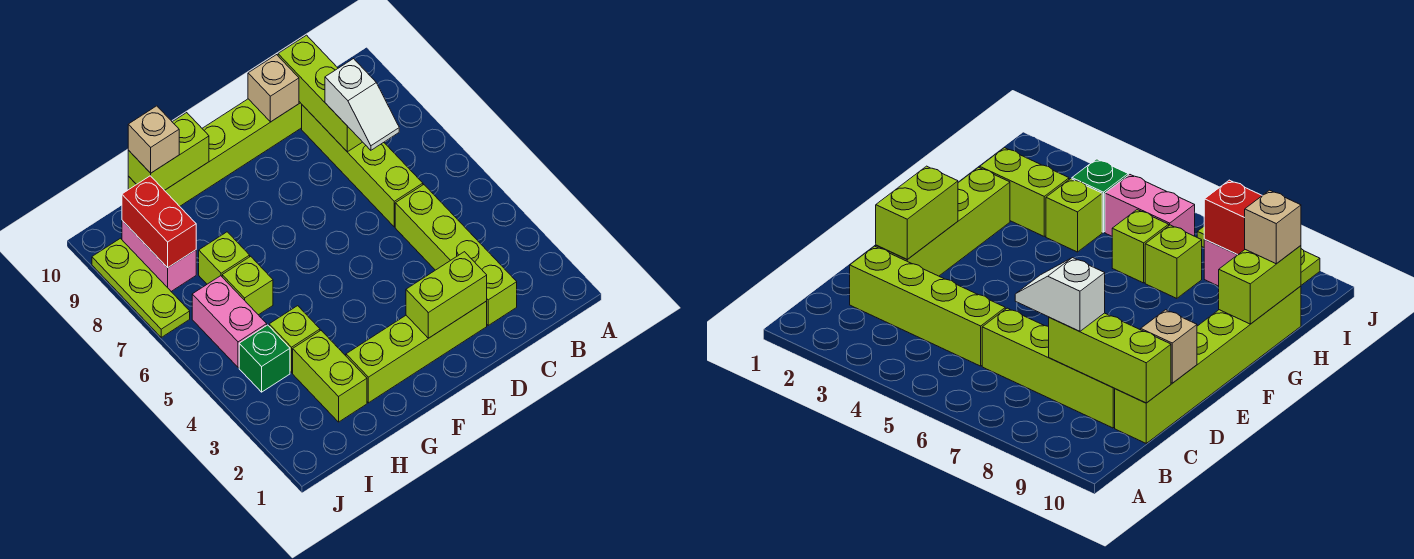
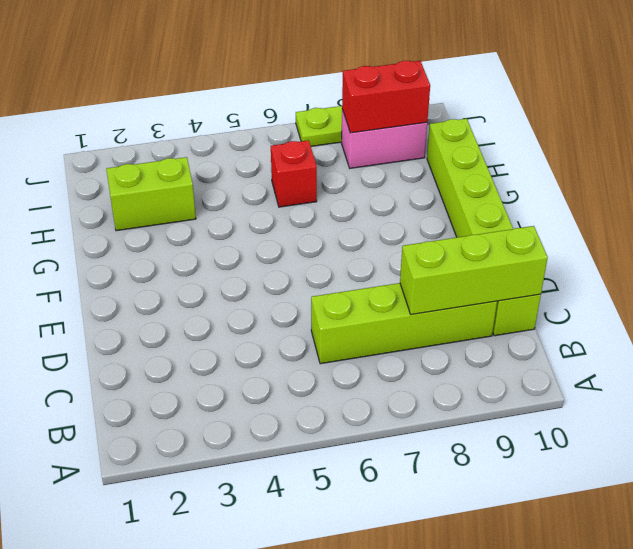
red brick H6 level 1 -> lime brick H6 level 1
none -> lime brick C2:C5 level 1
none -> lime brick D2:G2 level 1
none -> lime brick H4 level 1

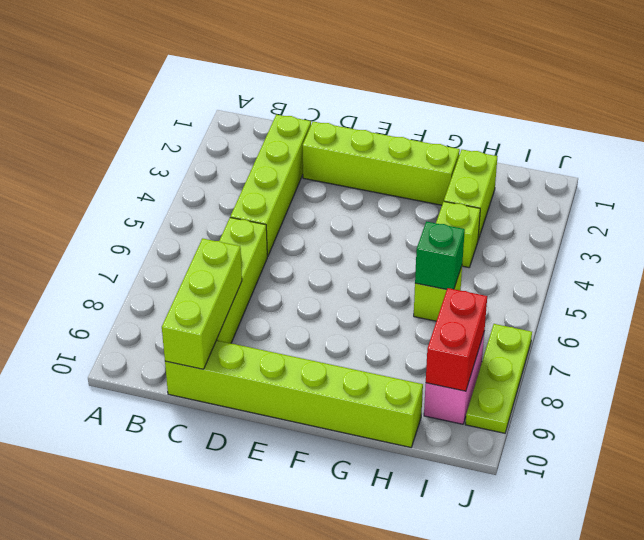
green brick H6 level 2 -> green brick I4 level 1
none -> lime brick H7 level 1
none -> pink brick I5:I6 level 1
none -> lime brick D2:E2 level 2

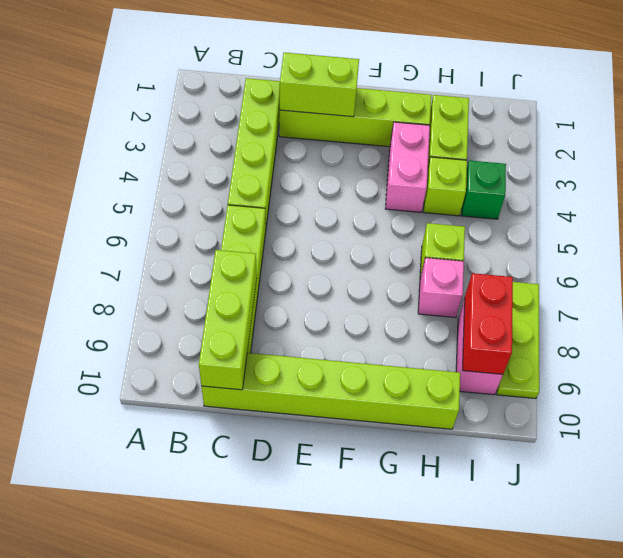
pink brick G3:G4 level 1 -> pink brick I5:I6 level 1
pink brick H7 level 1 -> lime brick H7 level 1
none -> tan brick D10 level 2
none -> lime brick G10:H10 level 2
none -> white slope C7:C8 level 3 top 8

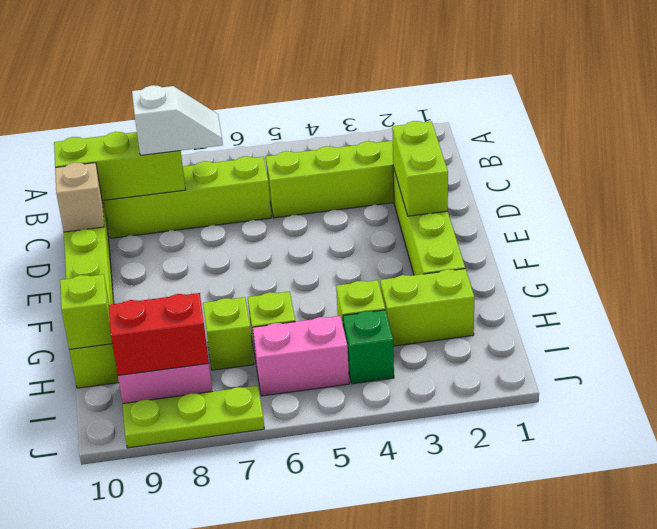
lime brick H10 level 2 -> lime brick G10:H10 level 2
none -> tan brick H10 level 3

